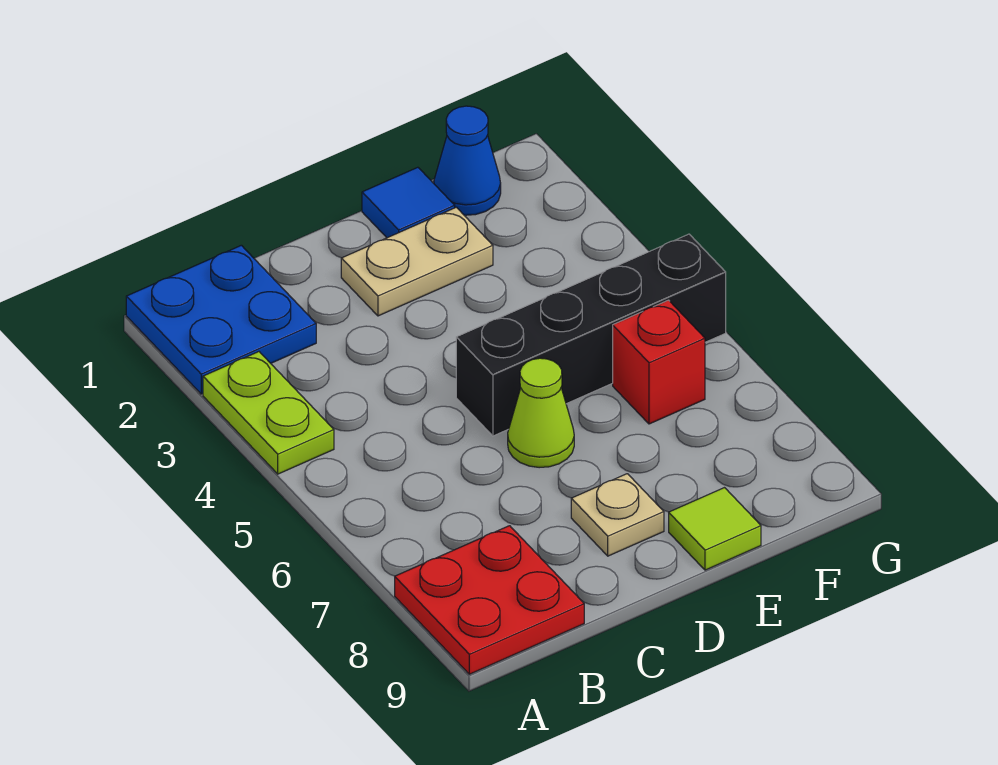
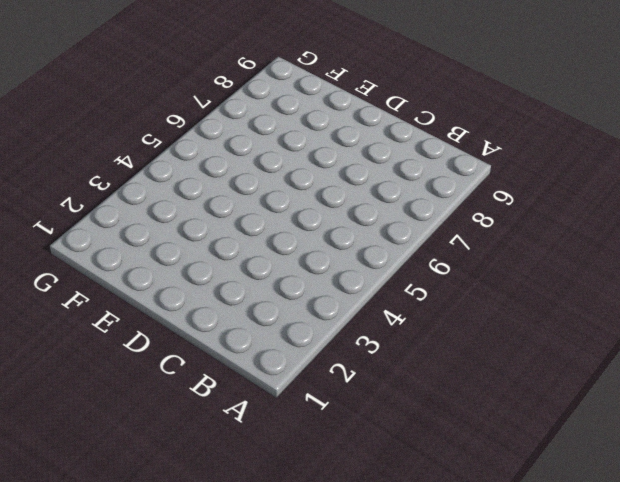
none -> blue plate A1:B2 level 1
none -> lime plate A3:A4 level 1

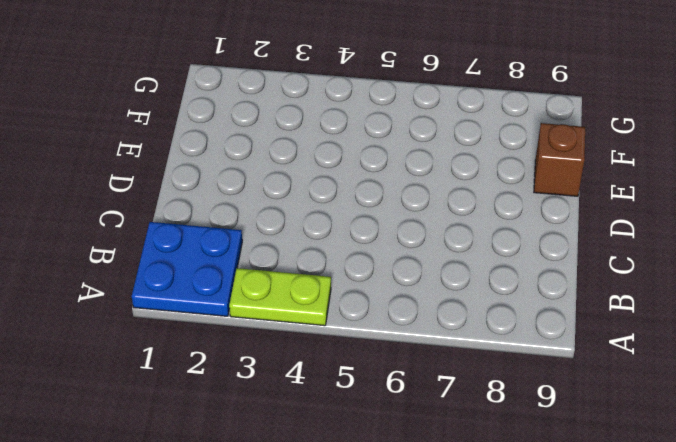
brown brick E9 level 1 -> lime tile E9 level 1
none -> red plate A8:B9 level 1
none -> tan plate D2:E2 level 1

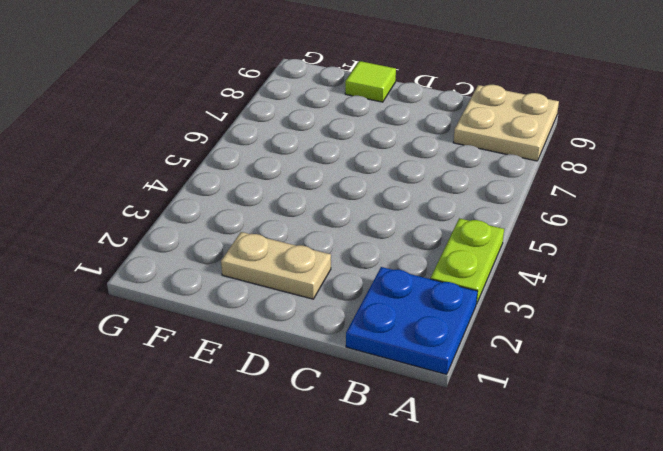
tan plate A8:B9 level 1 -> red plate A8:B9 level 1
none -> black brick D5:G5 level 1
none -> lime cone D6 level 1

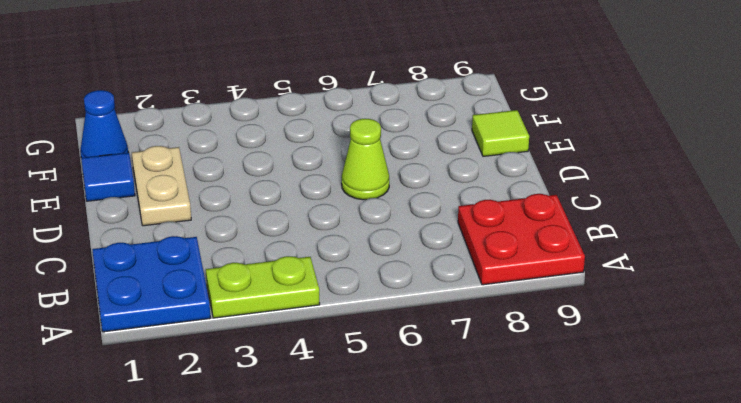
none -> black brick D5:G5 level 1
none -> tan plate D8 level 1

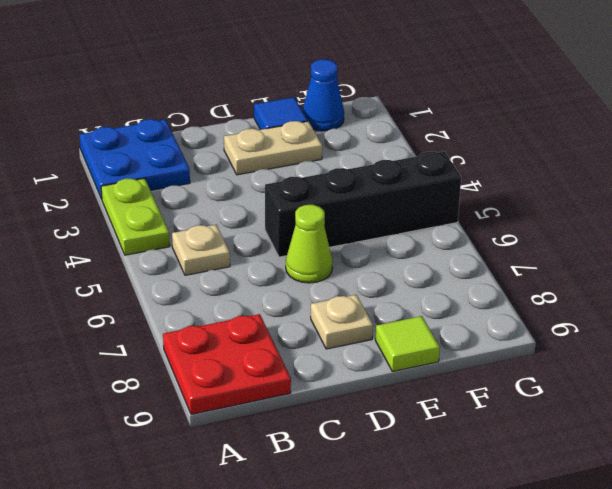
tan plate B5 level 1 -> none
none -> red brick F6 level 1

